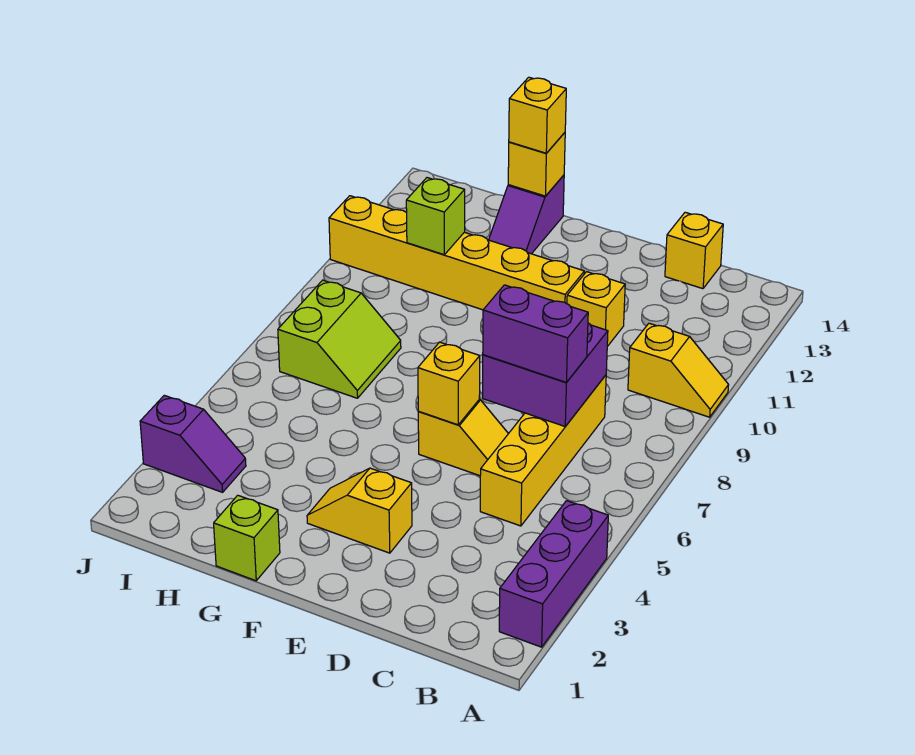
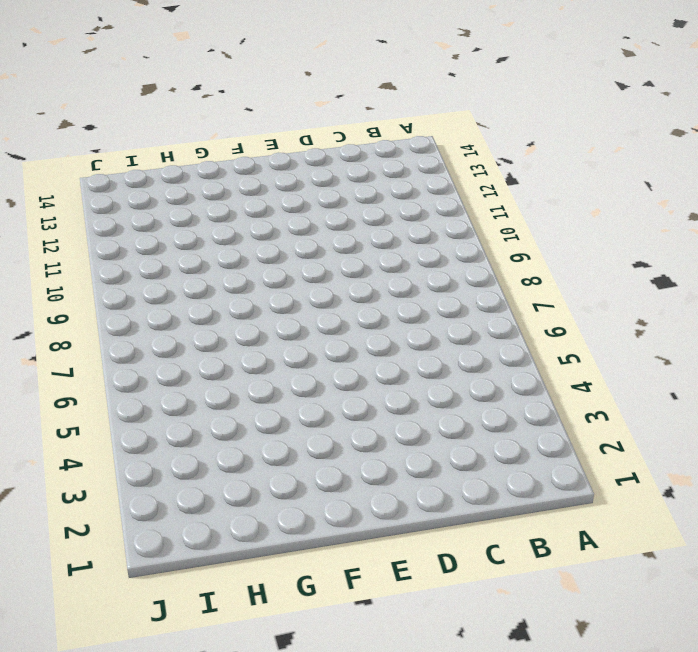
none -> purple brick A2:A4 level 1
none -> yellow slope A10:B10 level 1 top B
none -> yellow brick C5:C8 level 1

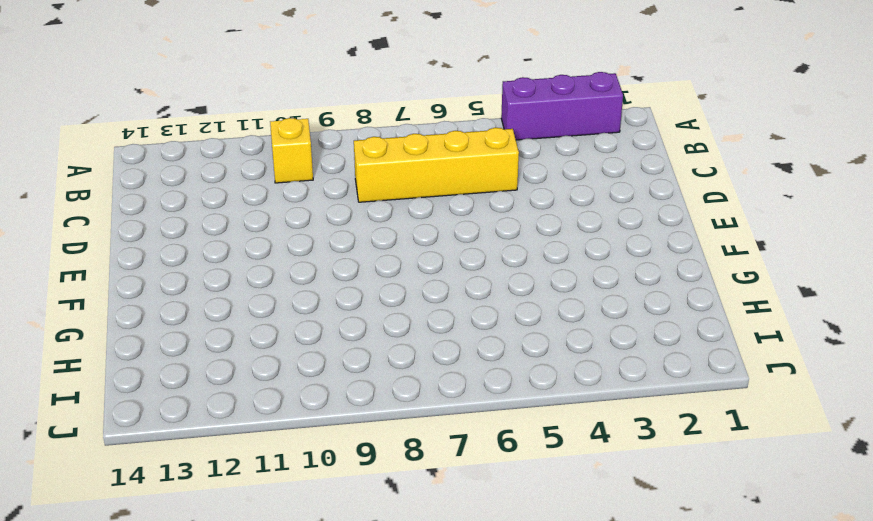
none -> yellow brick C14 level 1
none -> yellow slope D6:E6 level 1 top E
none -> yellow brick D11 level 1

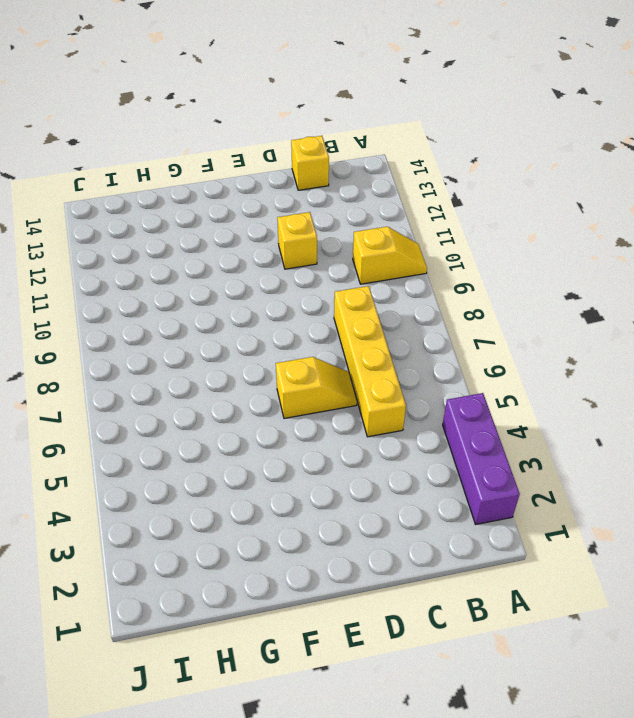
none -> yellow slope E3:F3 level 1 top E
none -> yellow brick E11:J11 level 1
none -> lime brick G1 level 1

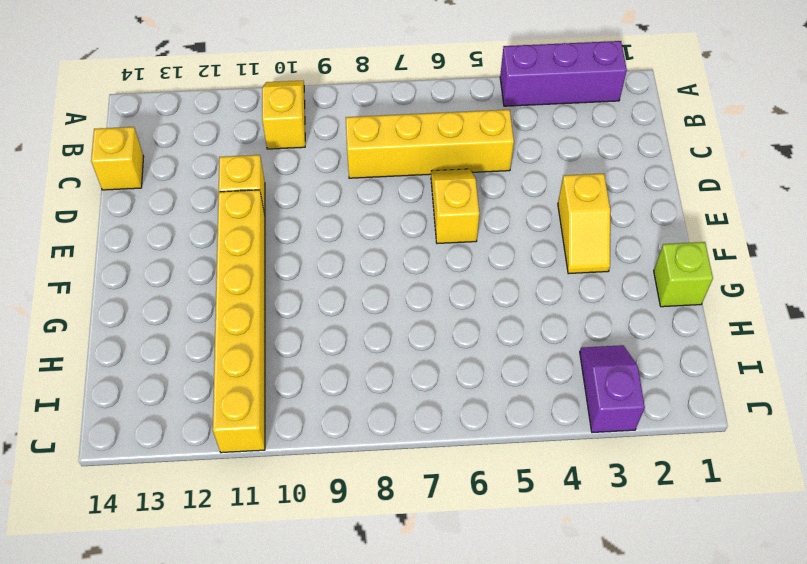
none -> purple slope G13:G14 level 1 top 14
none -> lime slope H7:I8 level 1 top I
none -> purple brick C7:D8 level 2

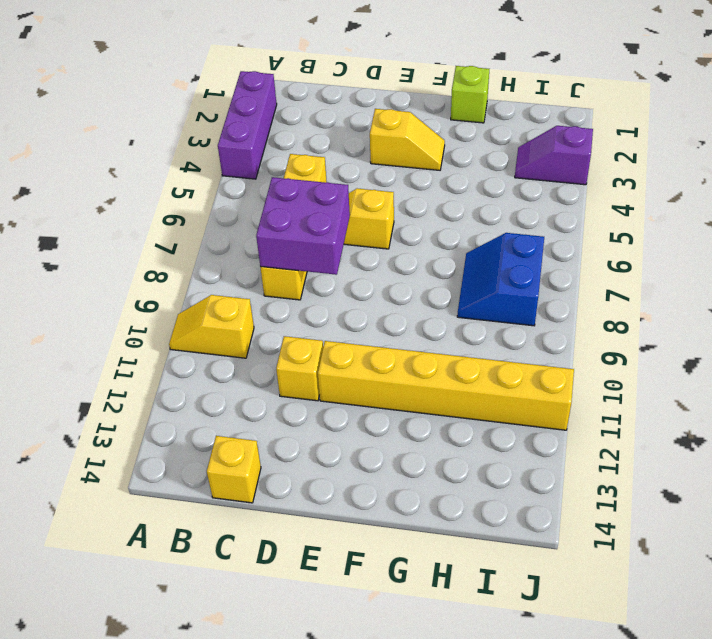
blue slope H7:I8 level 1 top I -> lime slope H7:I8 level 1 top I
none -> purple slope G13:G14 level 1 top 14
none -> yellow brick E6 level 2
none -> yellow brick G14 level 2

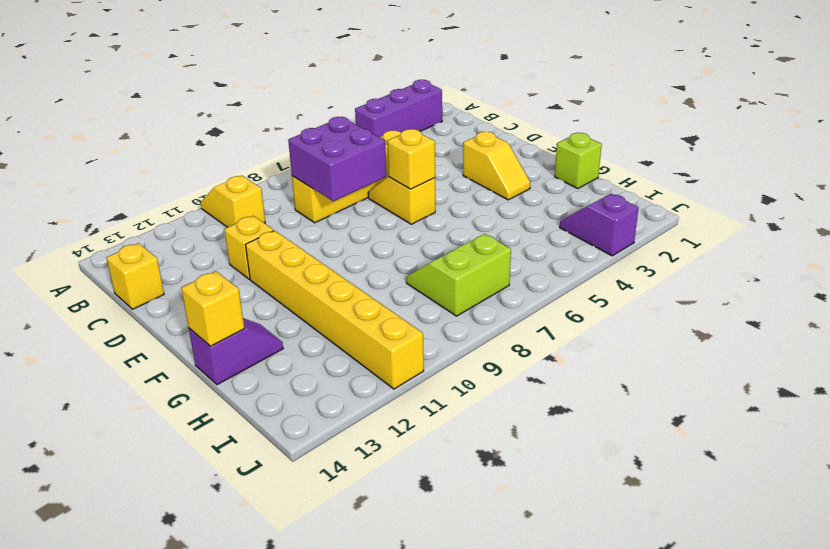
none -> lime brick H11 level 2
none -> purple brick C7:D7 level 3
none -> yellow brick G14 level 3

